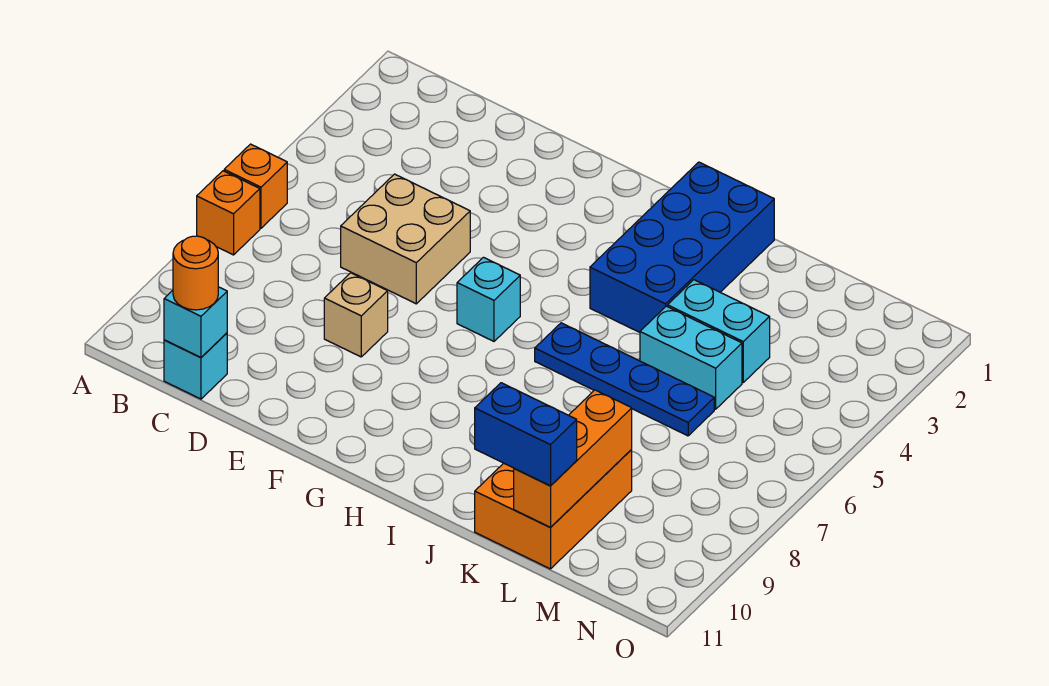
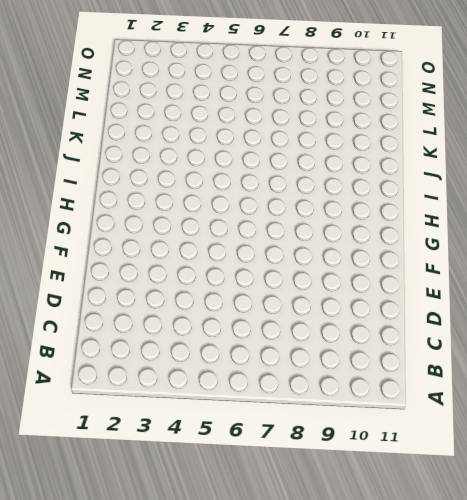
none -> orange brick A6 level 1
none -> orange brick A7 level 1
none -> cyan brick C11 level 1

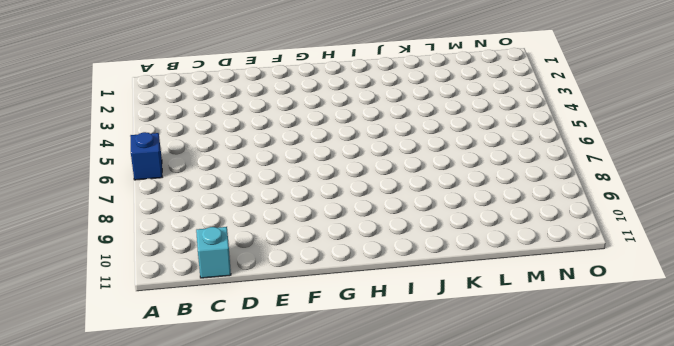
blue brick A6 level 1 -> orange brick A6 level 1
none -> orange brick A7 level 1
none -> tan brick D5:E6 level 1
none -> tan brick E8 level 1

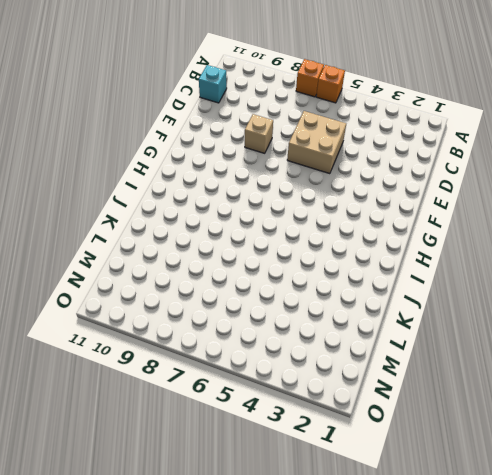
none -> cyan brick G6 level 1
none -> blue brick I1:J4 level 1
none -> blue plate I6:L6 level 1

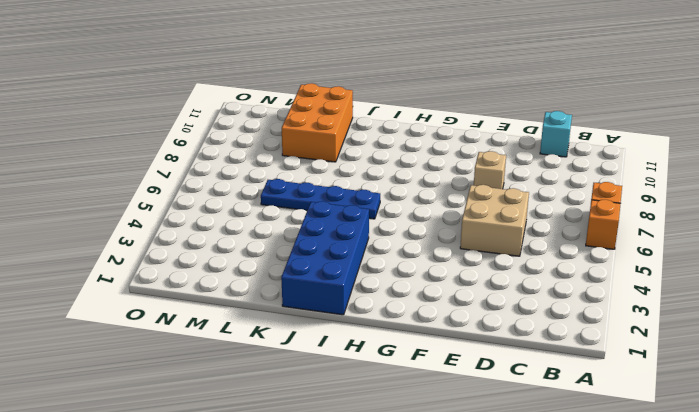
none -> cyan brick G6 level 1
none -> cyan brick K4:L4 level 1
none -> cyan brick K5:L5 level 1

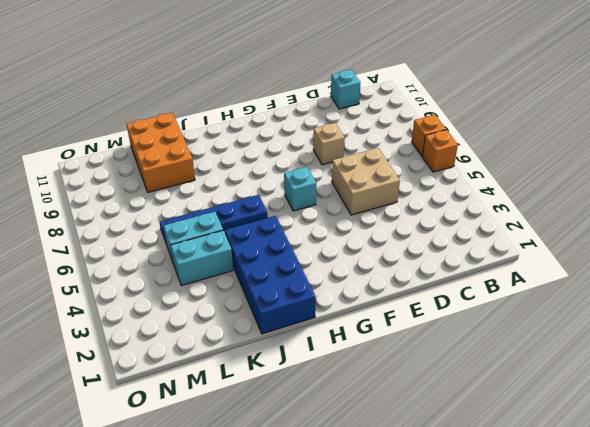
none -> cyan brick C11 level 2
none -> orange brick L9:L11 level 2
none -> orange round brick C11 level 3

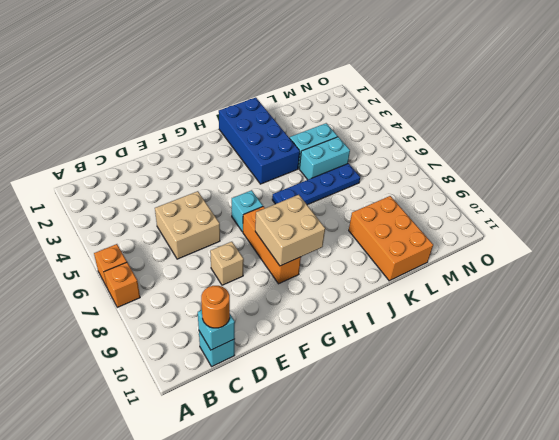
orange brick G7:G9 level 1 -> orange brick L9:L11 level 2
tan brick G8:H9 level 2 -> none
none -> blue brick K11:L11 level 3

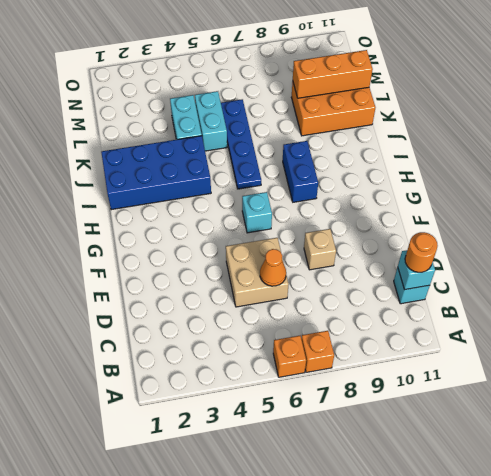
orange cone D6 level 2 -> none
blue brick H8:I8 level 1 -> blue brick K11:L11 level 3

